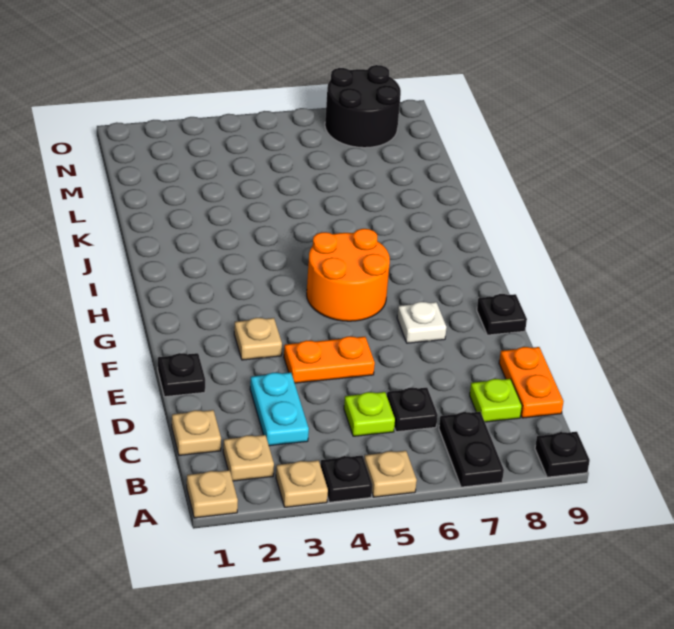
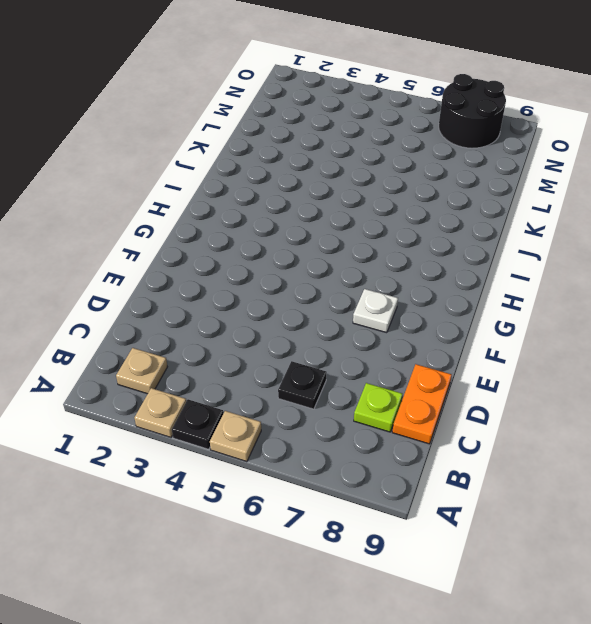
none -> tan plate A1 level 1
none -> black plate A7:B7 level 1
none -> black plate A9 level 1

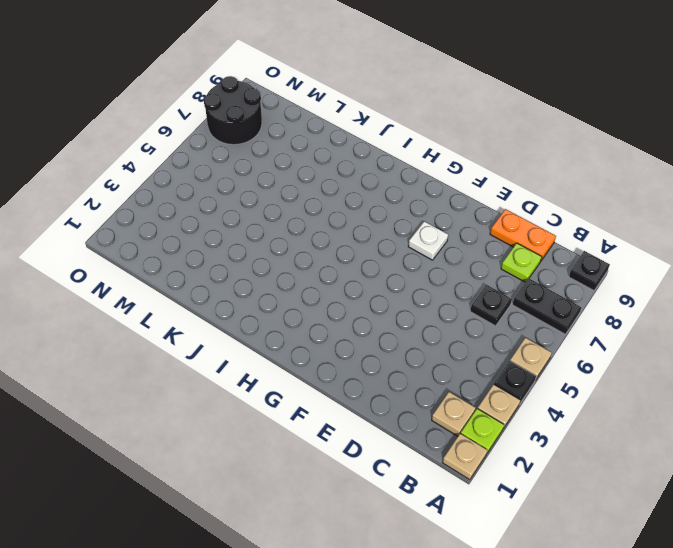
lime plate A2 level 1 -> lime plate C5 level 1
none -> tan plate C1 level 1
none -> cyan plate C3:D3 level 1
none -> black plate E1 level 1

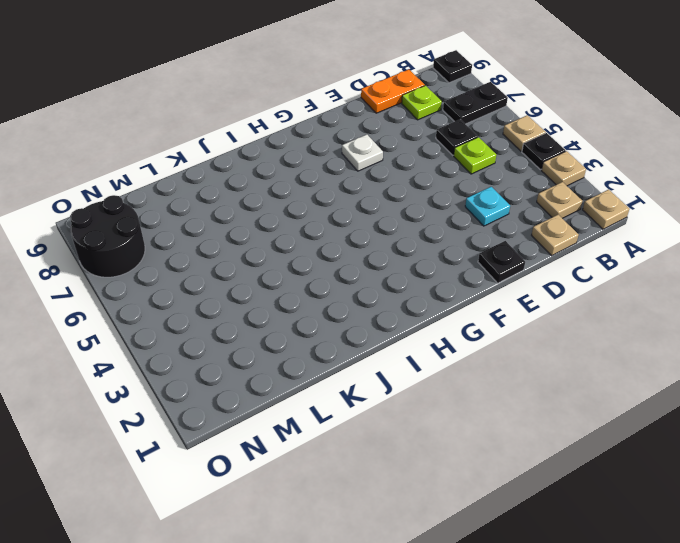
cyan plate D3 level 1 -> cyan plate C3:D3 level 1
none -> orange plate E4:E5 level 1
none -> tan plate F3 level 1
none -> black plate F9 level 1

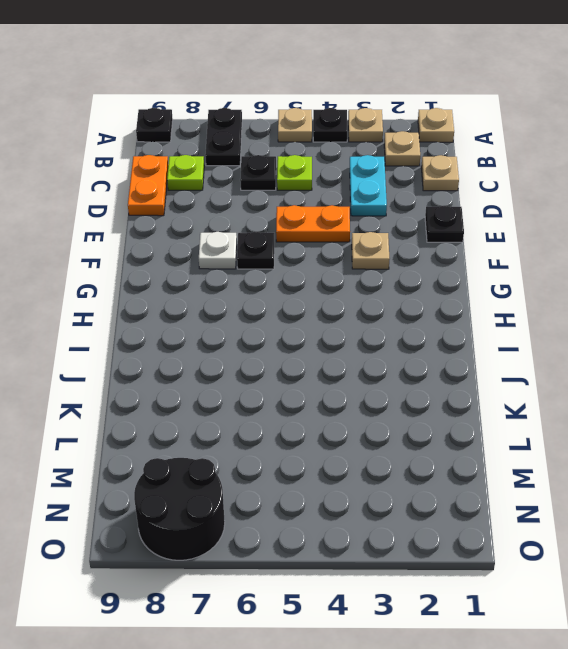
black plate F6 level 1 -> black plate F9 level 1
none -> orange round brick G5:H6 level 1

